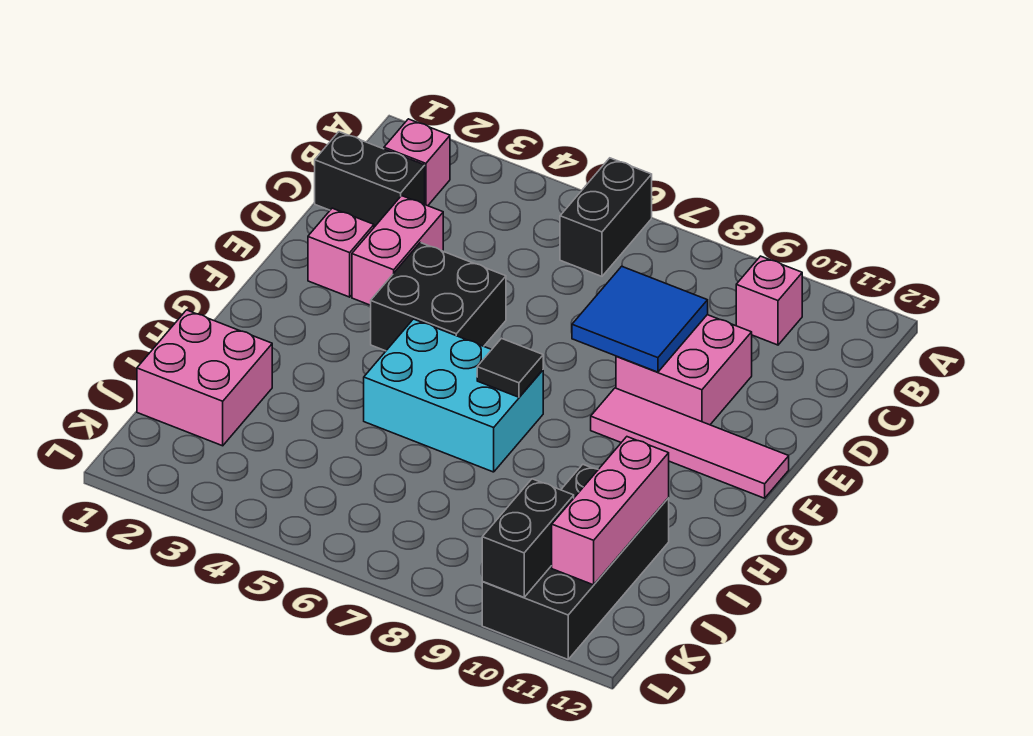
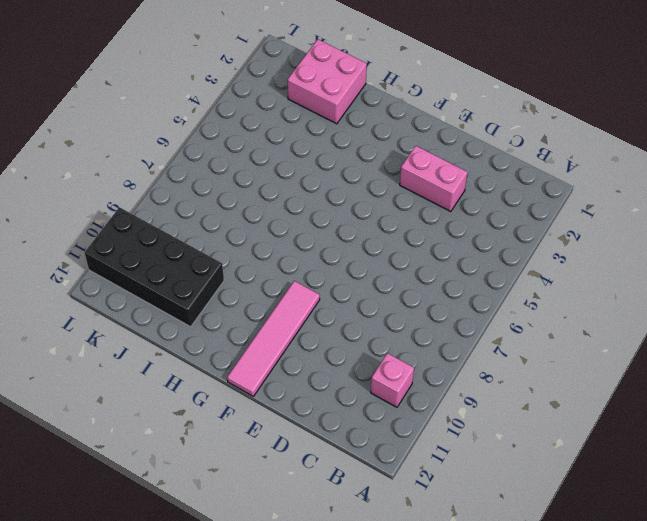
none -> black brick A6:B6 level 1
none -> pink brick B2 level 1
none -> black brick C1:C2 level 1

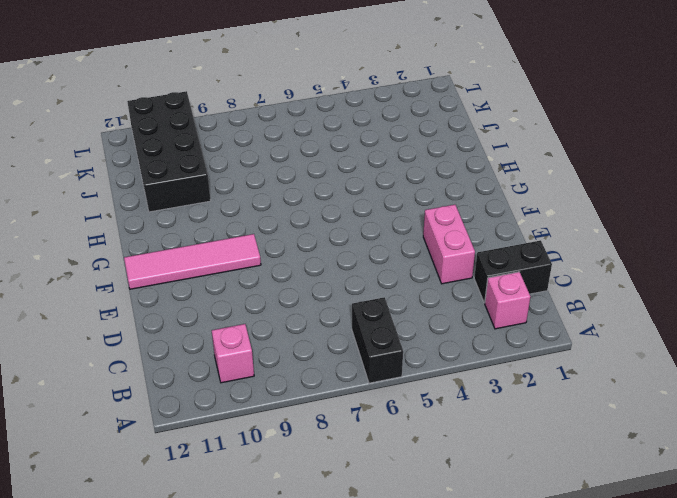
none -> pink brick D9:E10 level 1
none -> pink brick E2 level 1
none -> black brick E4:F5 level 1

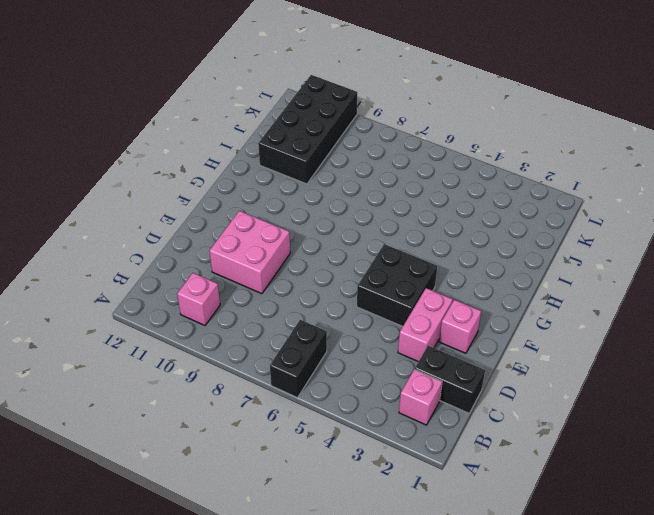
none -> pink tile F9:F12 level 1
none -> cyan brick G5:H7 level 1
none -> pink brick I1:J2 level 1

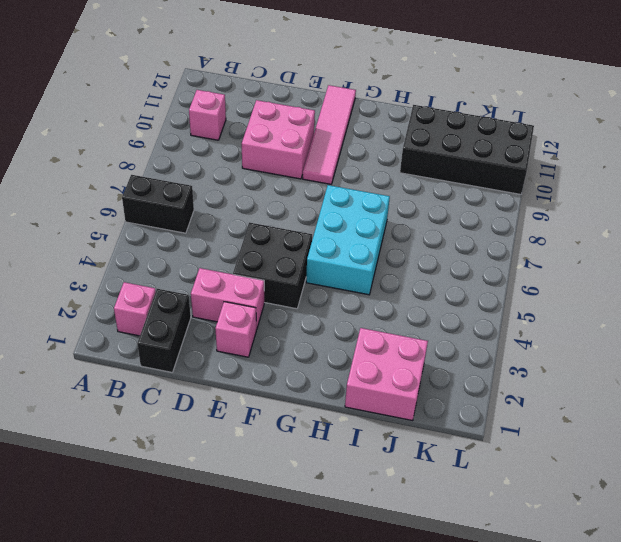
none -> blue tile D8:E9 level 2
none -> black tile G7 level 2
none -> pink brick I11:K11 level 2

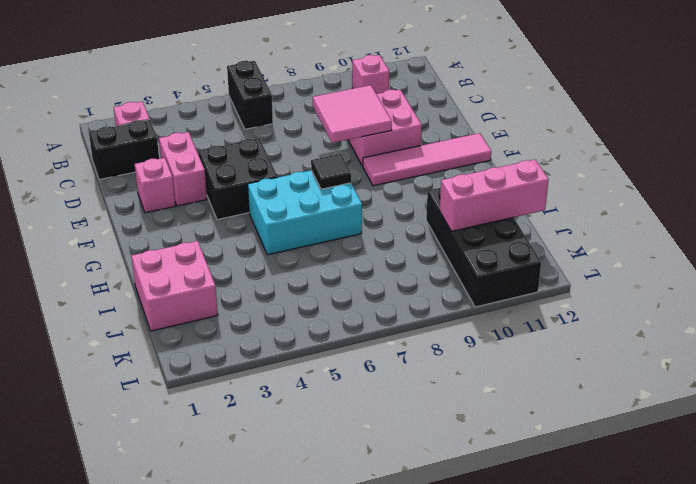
pink tile D8:E9 level 2 -> blue tile D8:E9 level 2
pink brick J10:J12 level 2 -> pink brick I11:K11 level 2
none -> black brick K10:L10 level 2

